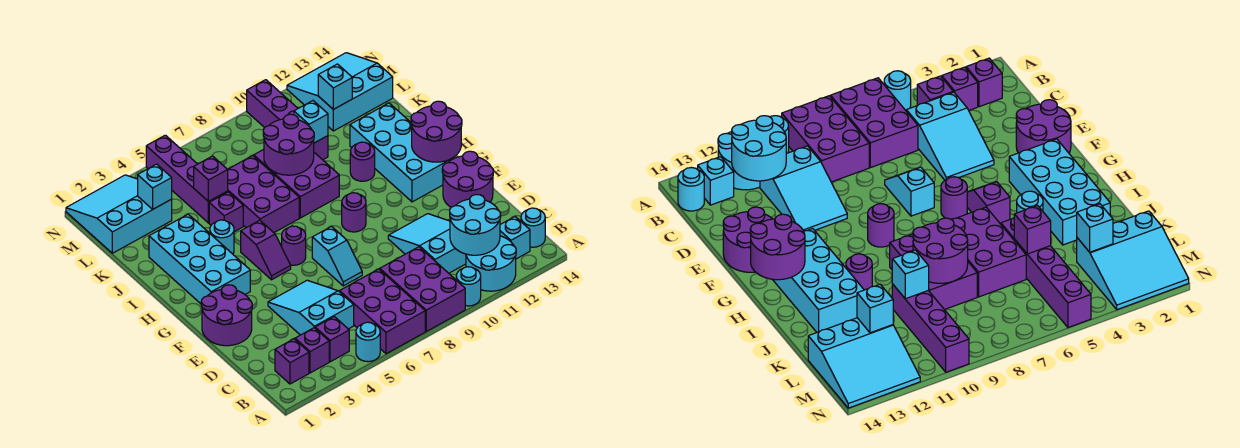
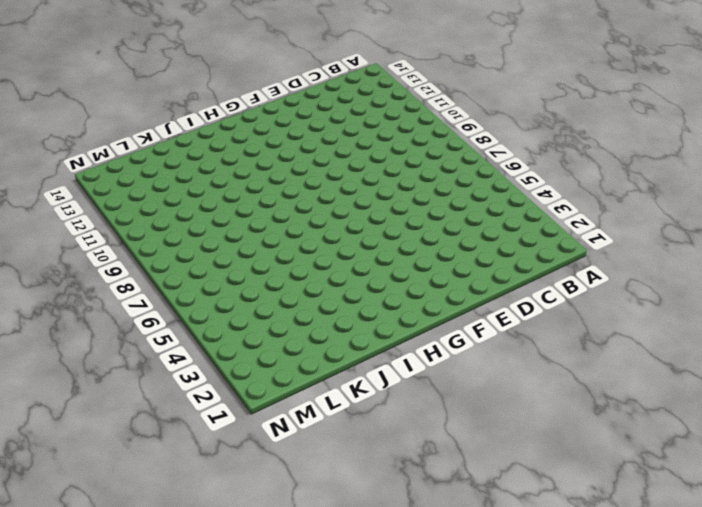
none -> cyan round brick A5 level 1
none -> purple brick A6:C7 level 1
none -> purple brick A8:C9 level 1
none -> cyan round brick A10 level 1

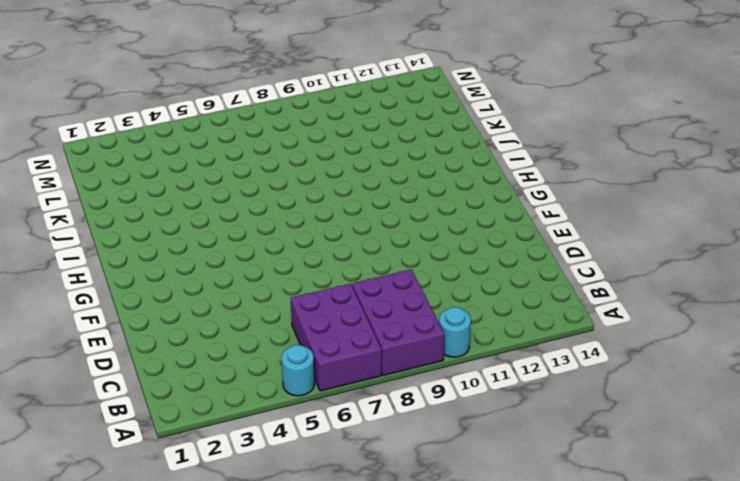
none -> cyan round brick A11:B12 level 1
none -> purple brick B2 level 1
none -> purple brick B3 level 1
none -> purple brick B4 level 1

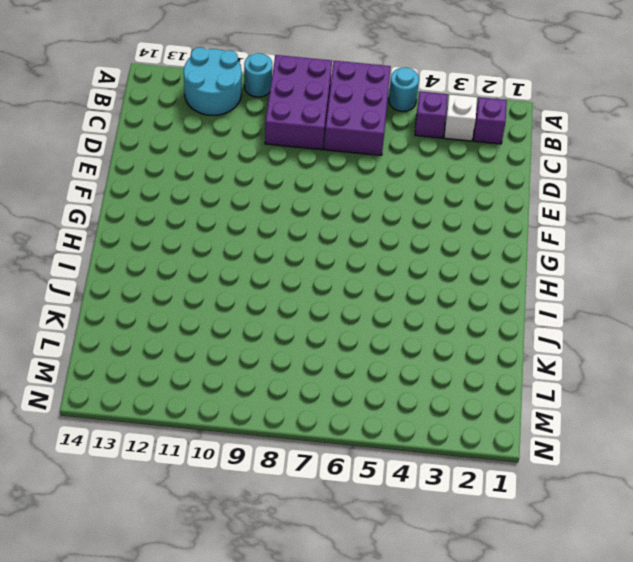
white brick B3 level 1 -> purple brick B3 level 1
none -> cyan brick B13 level 1
none -> cyan round brick B14 level 1
none -> cyan slope C4:E5 level 1 top C
none -> cyan slope C10:E11 level 1 top C

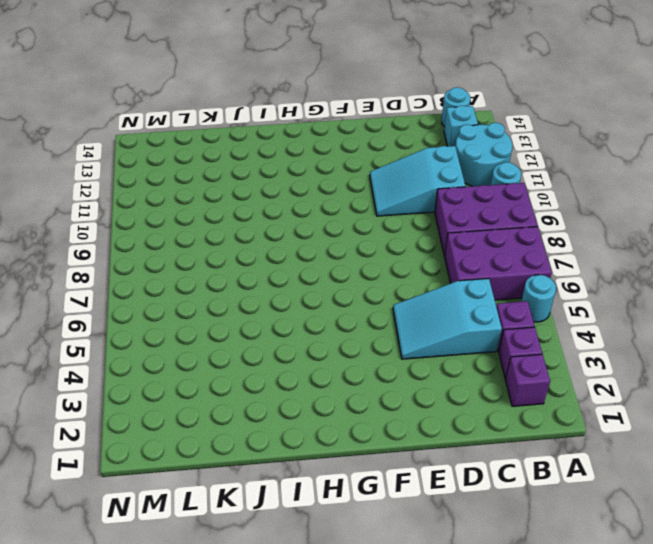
none -> purple round brick E1:F2 level 1
none -> cyan slope E7:F7 level 1 top F
none -> purple round brick E13:F14 level 1
none -> cyan brick G2:J3 level 1

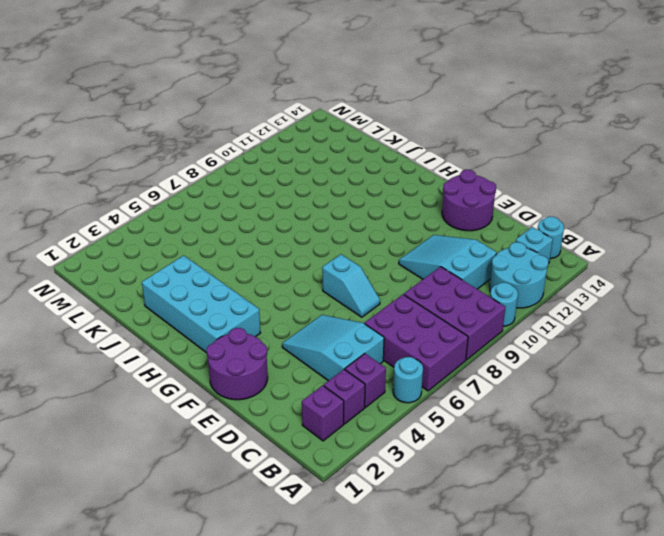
none -> purple slope G5:H5 level 1 top H
none -> purple round brick G6 level 1
none -> purple round brick G9 level 1
none -> cyan brick G12:J13 level 1

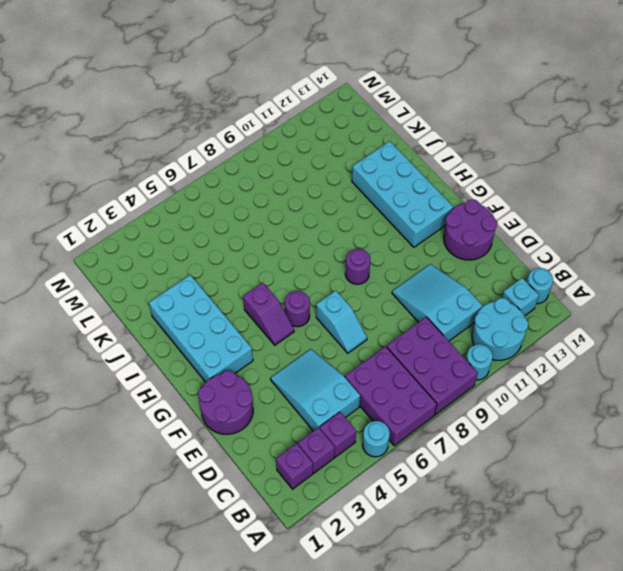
none -> cyan round brick I4 level 1
none -> purple brick I6:K7 level 1
none -> purple brick I8:K9 level 1
none -> purple round brick I11 level 1

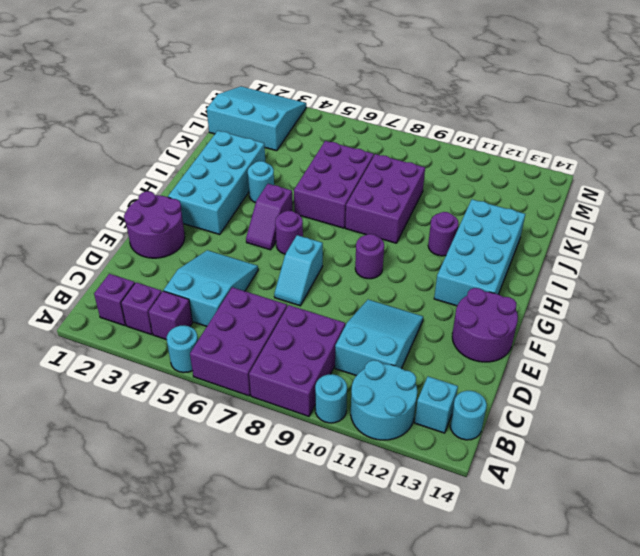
none -> purple brick J5 level 1
none -> purple brick K5:N5 level 1
none -> purple brick K10:N10 level 1
none -> cyan slope L12:N14 level 1 top L

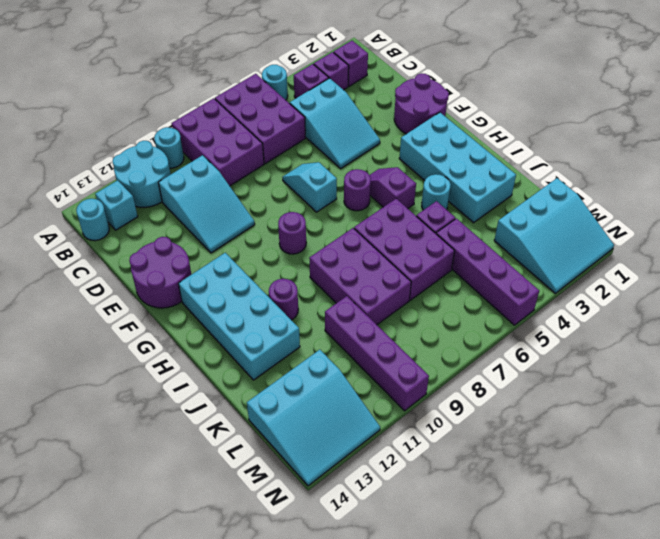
none -> cyan round brick B11:C12 level 2
none -> purple round brick G13:H14 level 2
none -> purple round brick J8:K9 level 2
none -> purple brick K5 level 2

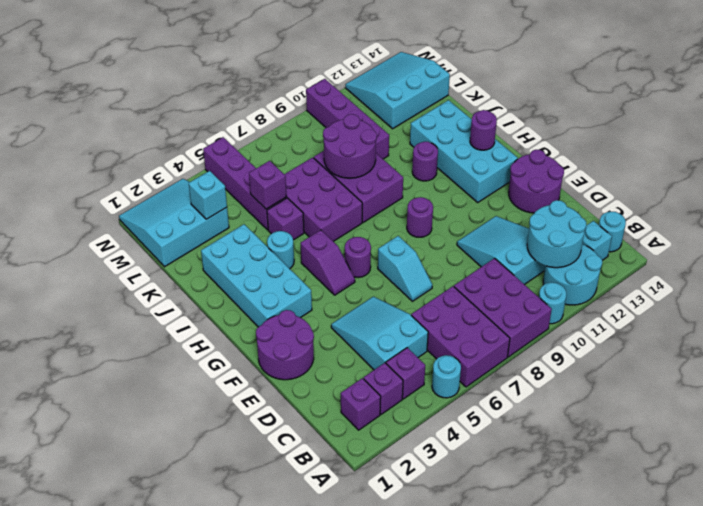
purple round brick H13 level 2 -> purple round brick G13:H14 level 2
none -> cyan brick K10 level 2
none -> cyan brick L12 level 2

